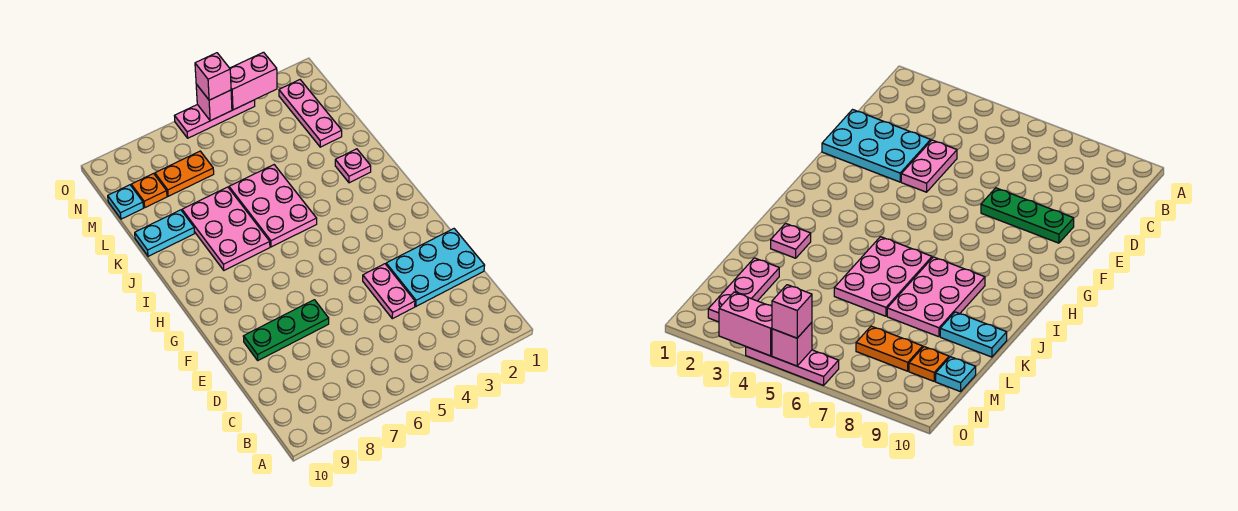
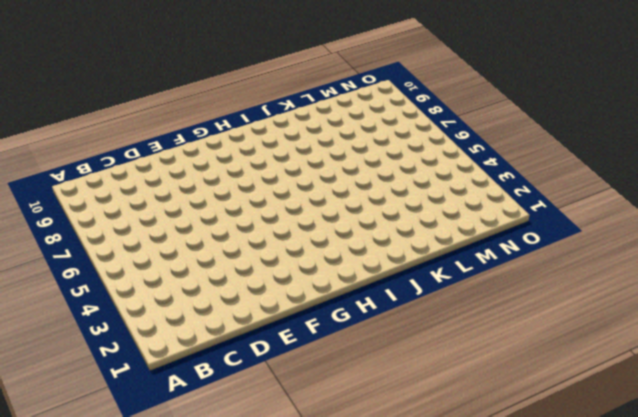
none -> cyan plate D1:E3 level 1
none -> pink plate D4:E4 level 1
none -> green plate E7:E9 level 1

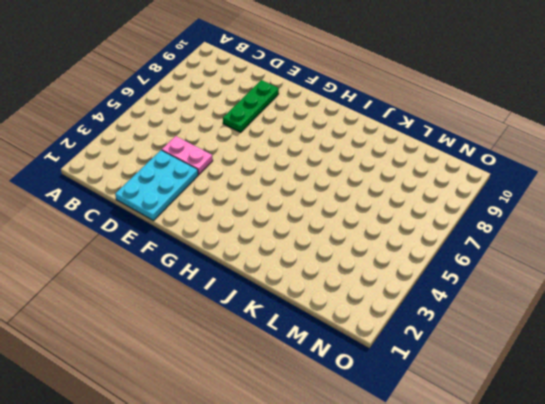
none -> pink plate I5:K6 level 1
none -> pink plate I7:K8 level 1
none -> pink plate J2 level 1

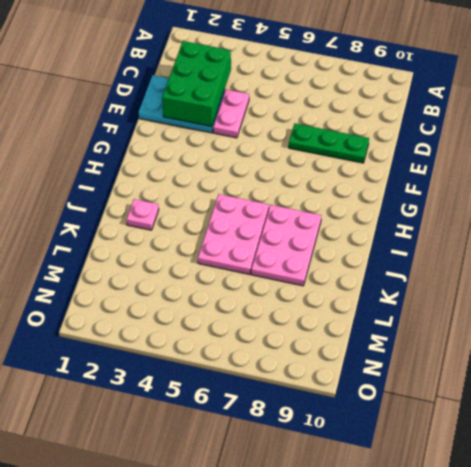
green brick C2:E3 level 2 -> none
none -> cyan plate K9:K10 level 1
none -> pink plate L2:N2 level 1
none -> orange plate M7:M8 level 1

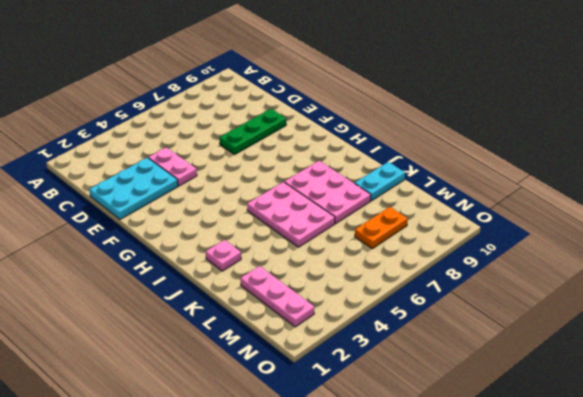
none -> orange plate M9 level 1
none -> cyan plate M10 level 1
none -> pink plate O4:O6 level 1

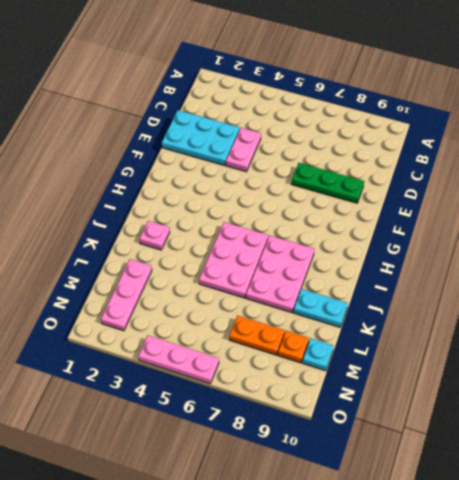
none -> pink brick O3:O4 level 2
none -> pink brick O5 level 2
none -> pink brick O5 level 3

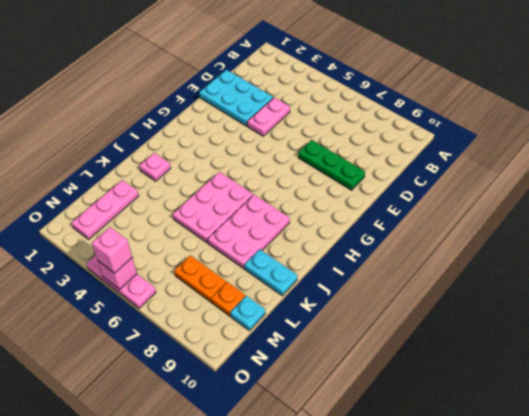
none -> pink brick O3:O4 level 2

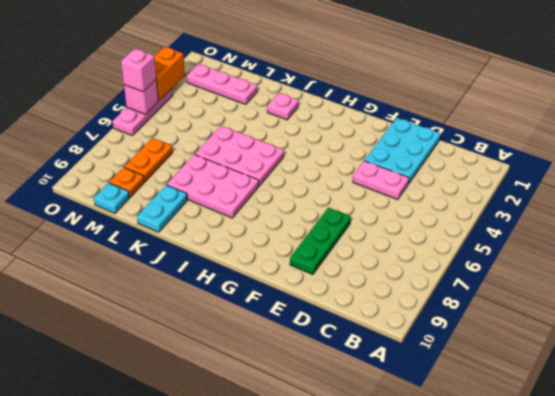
orange brick O3:O4 level 2 -> pink brick O3:O4 level 2

